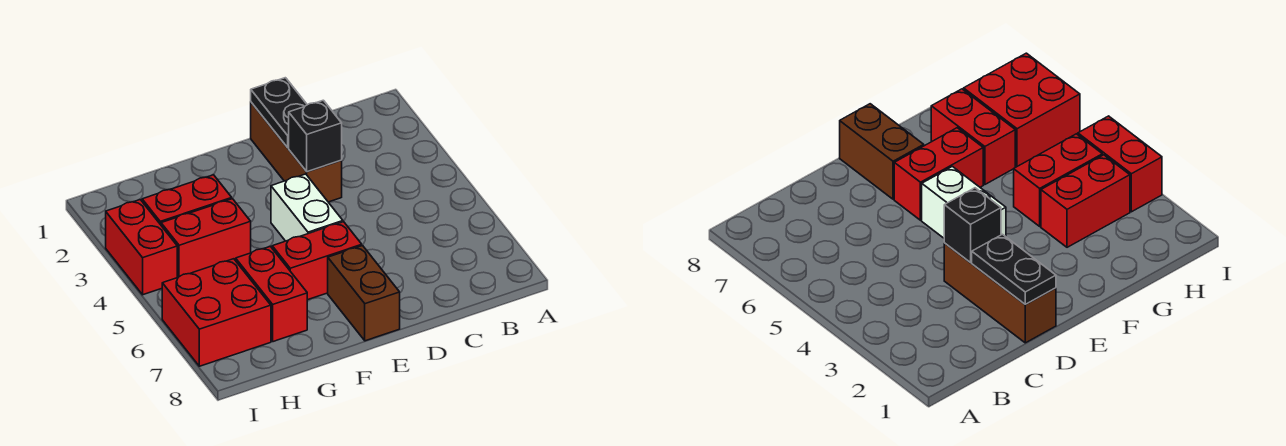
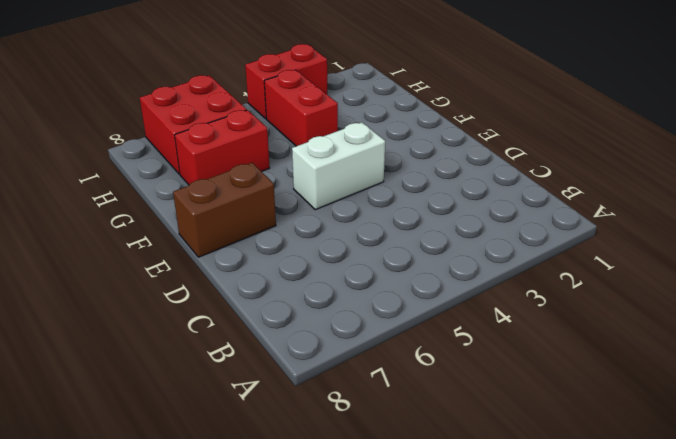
none -> brown brick D1:D3 level 1
none -> red brick E6:F6 level 1

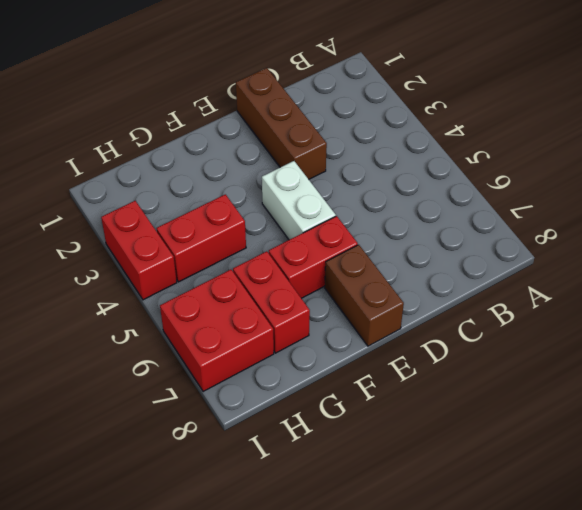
none -> red brick G3:H3 level 1
none -> black plate D1:D2 level 2

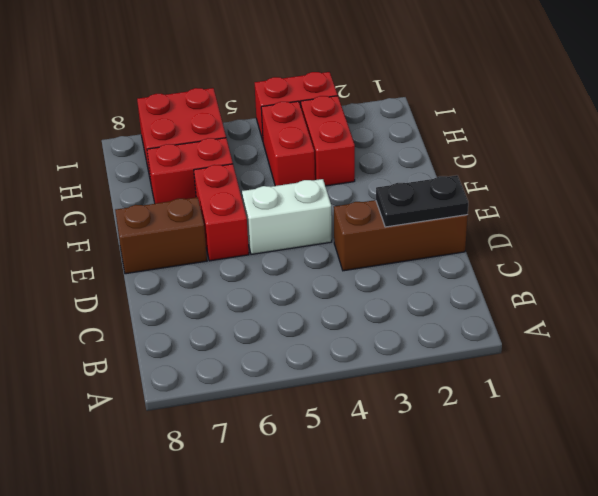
none -> black brick D3 level 2

